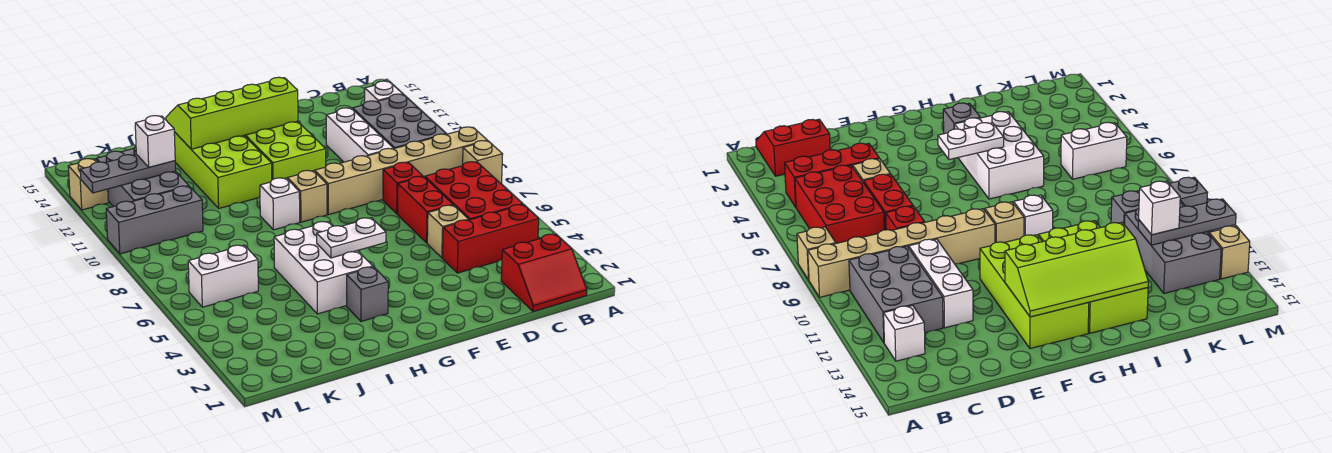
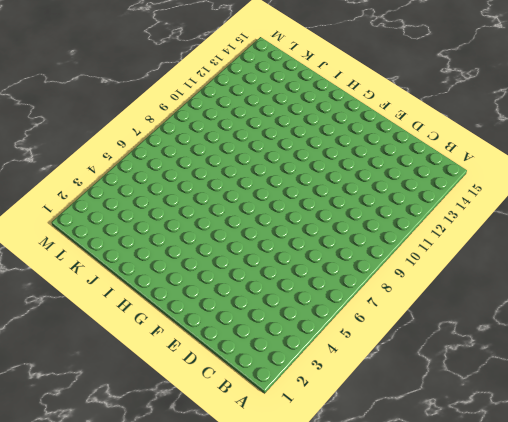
none -> tan brick A8 level 1
none -> tan brick A9:F9 level 1
none -> red slope B1:C2 level 1 top 2

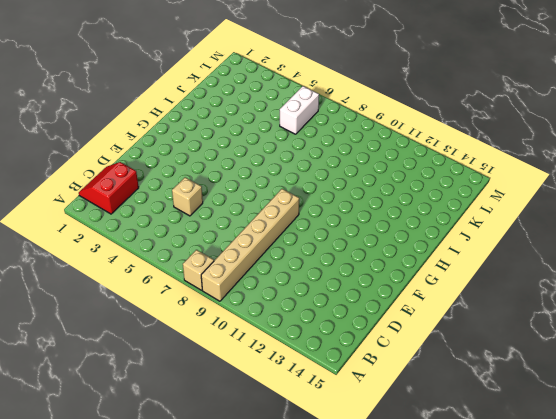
none -> red brick B4:D4 level 1
none -> red brick B5:C7 level 1
none -> grey brick B10:C12 level 1

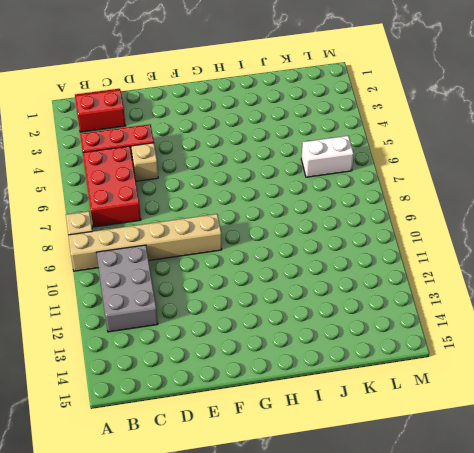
none -> white brick B13 level 1
none -> red brick D6:D7 level 1
none -> red brick D8 level 1

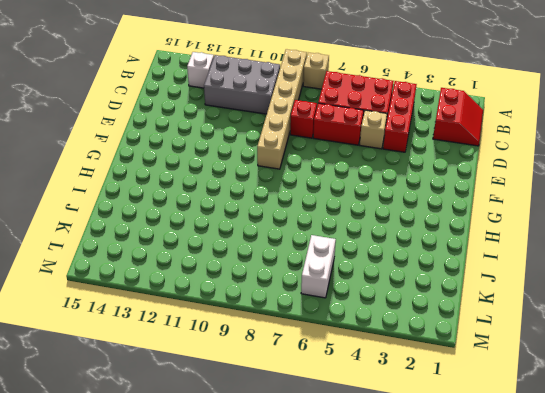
none -> white brick D10:D12 level 1
none -> lime brick F11:G14 level 1
none -> tan brick G9 level 1

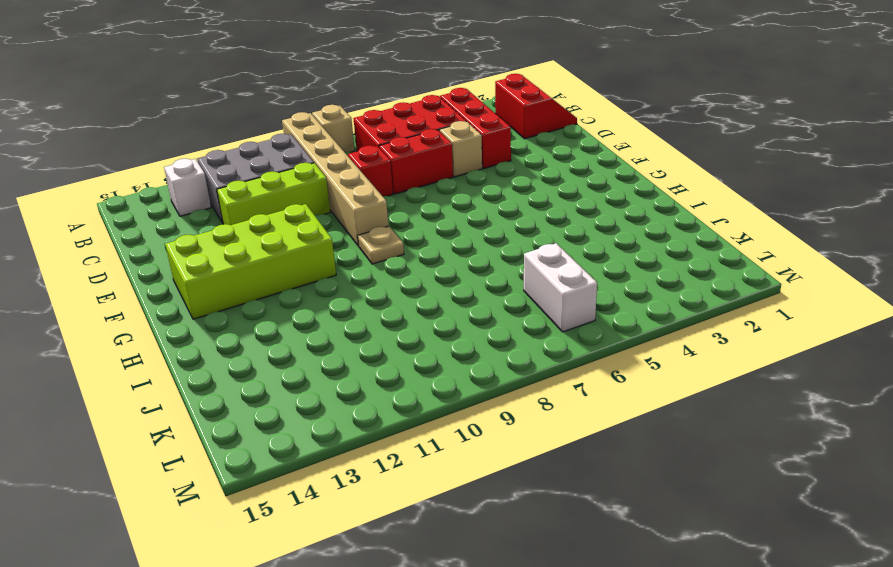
lime brick D10:D12 level 1 -> white brick D10:D12 level 1
tan plate G9 level 1 -> tan brick G9 level 1
none -> grey brick H3 level 1
none -> white brick H4:I6 level 1
none -> white brick H9 level 1

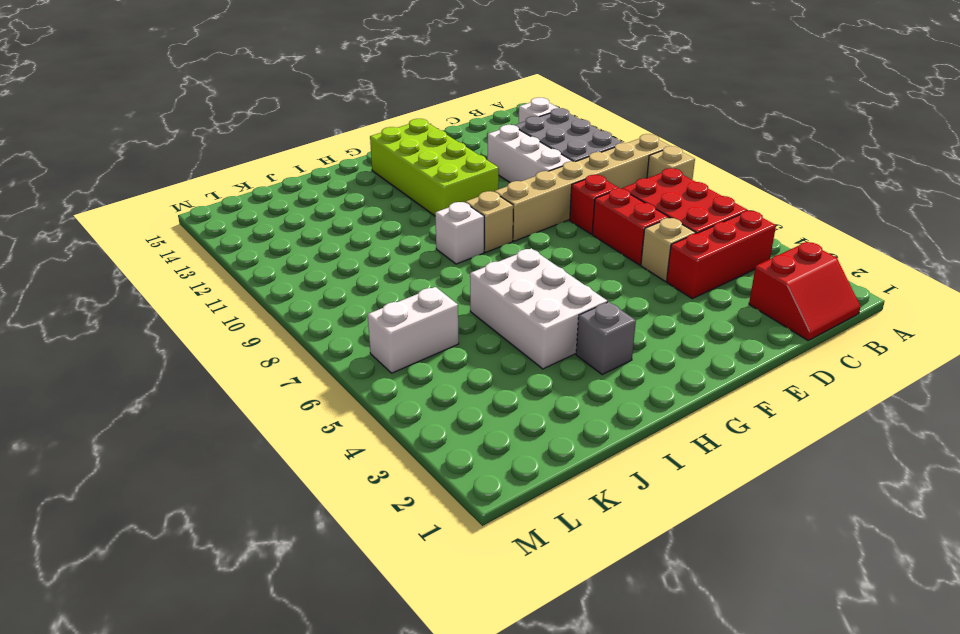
none -> lime brick H11:I14 level 1
none -> grey brick K10:M10 level 1
none -> grey brick K11:L13 level 1

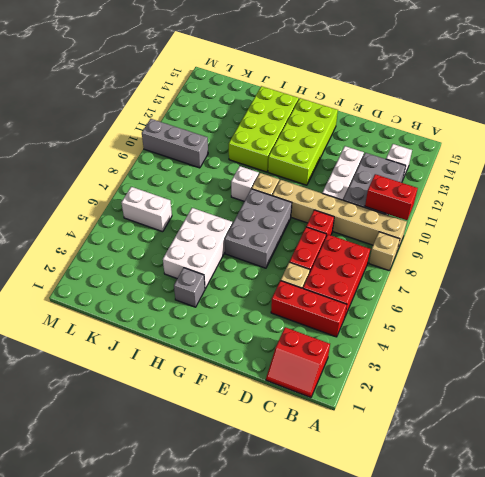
red brick A10:B10 level 2 -> none
grey brick F6:G8 level 1 -> grey brick K11:L13 level 1
none -> tan brick M13 level 1
none -> lime slope F13:I14 level 2 top 13
none -> white plate G5:H5 level 2

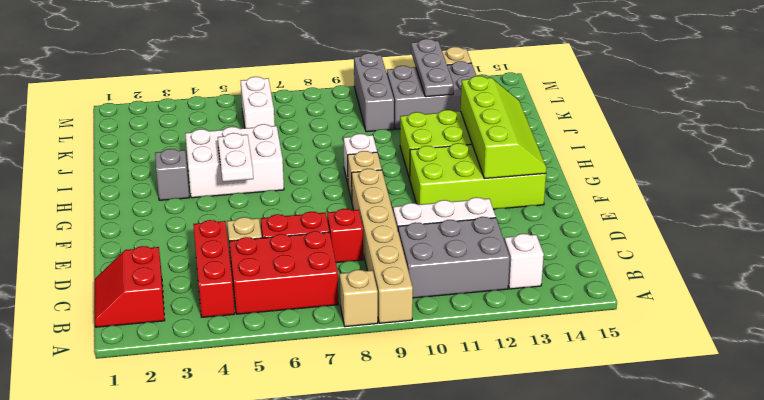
none -> white brick K12 level 3

